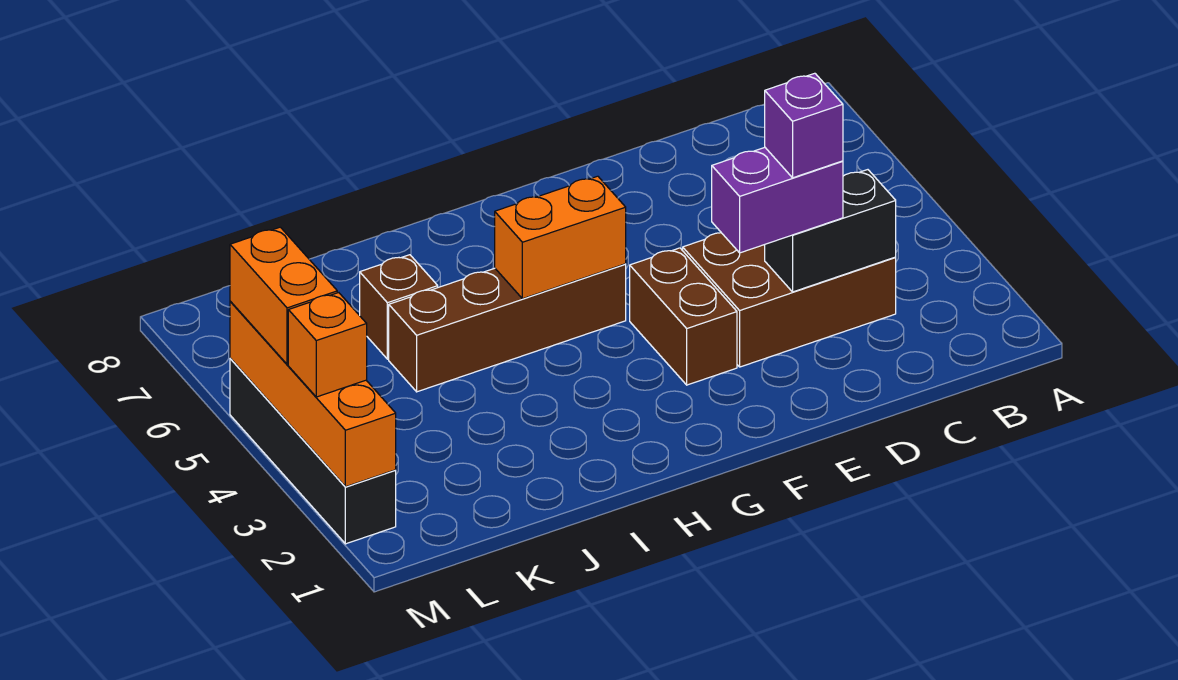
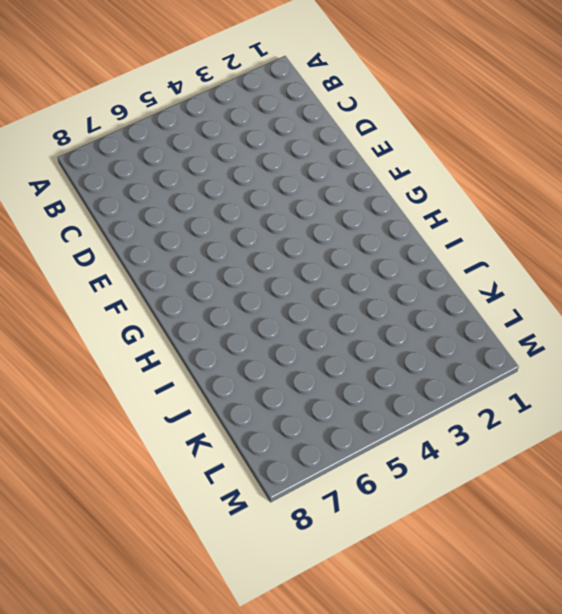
none -> brown brick C3:E4 level 1
none -> brown brick F3:F4 level 1
none -> brown brick G5:J5 level 1

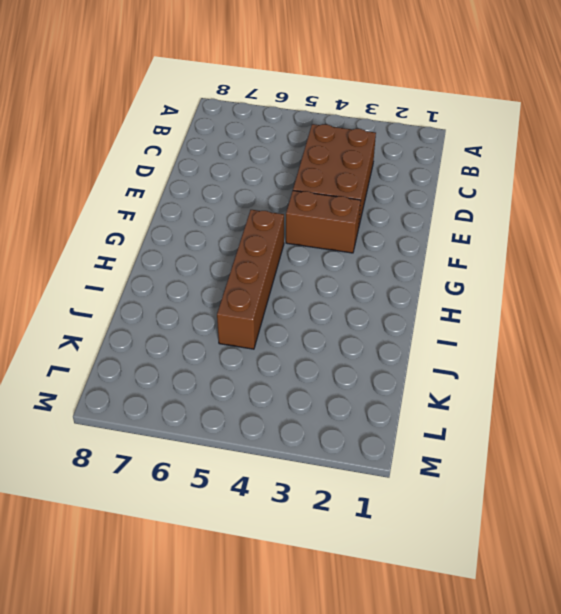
none -> brown brick J6 level 1
none -> black brick M2:M5 level 1
none -> black brick C3:D3 level 2

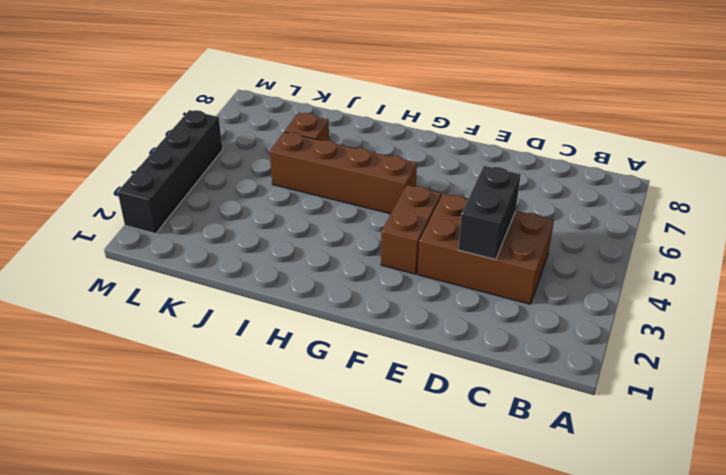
black brick D3:D4 level 2 -> black brick C3:D3 level 2
none -> orange brick G5:H5 level 2
none -> orange brick M2:M5 level 2
none -> purple brick D3:E3 level 3

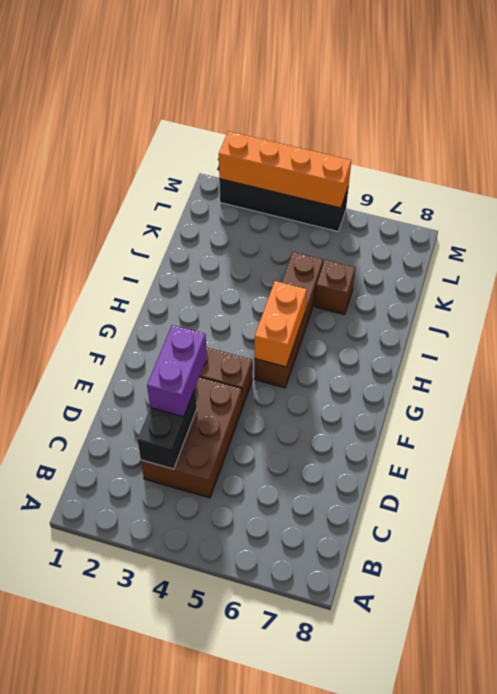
none -> orange brick M3 level 3
none -> orange brick M4:M5 level 3
none -> purple brick D3 level 4

